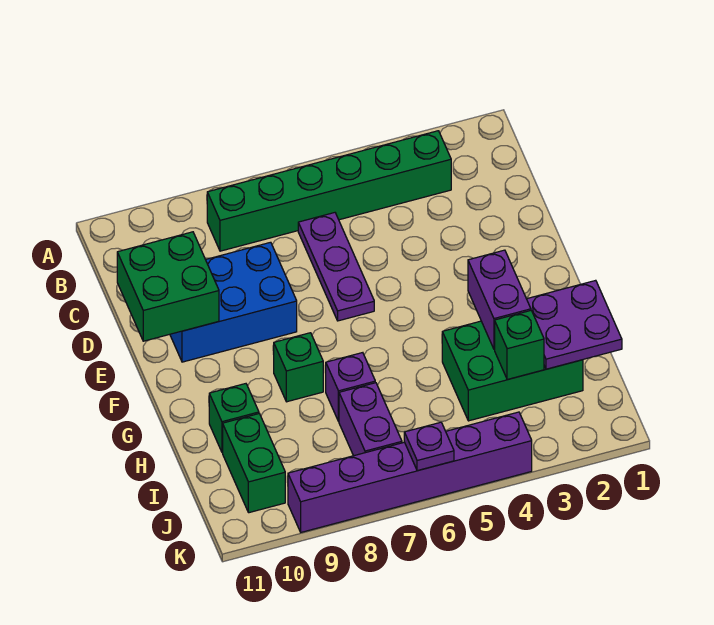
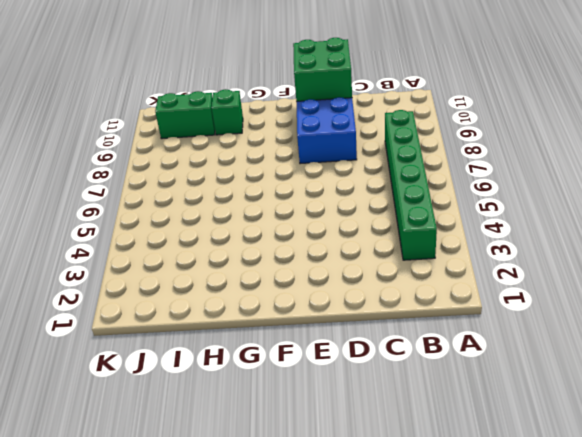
none -> purple plate C6:E6 level 1
none -> green brick G8 level 1
none -> green brick H2:I4 level 1

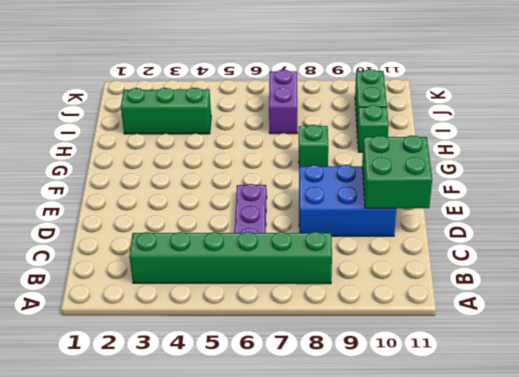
green brick I2:I4 level 1 -> green brick H2:I4 level 1
none -> purple brick H7 level 1
none -> purple brick K4:K9 level 1
none -> purple brick G3:H3 level 2

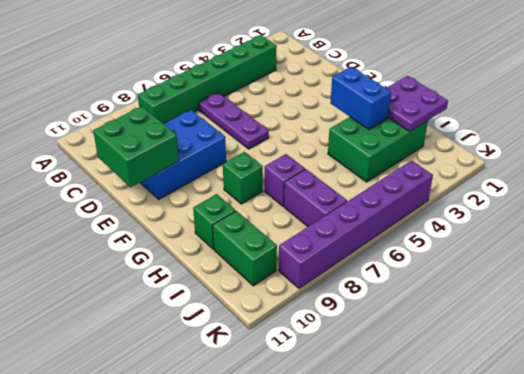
blue brick G3:H3 level 2 -> purple brick G3:H3 level 2
none -> green brick I3 level 2
none -> purple plate K6 level 2

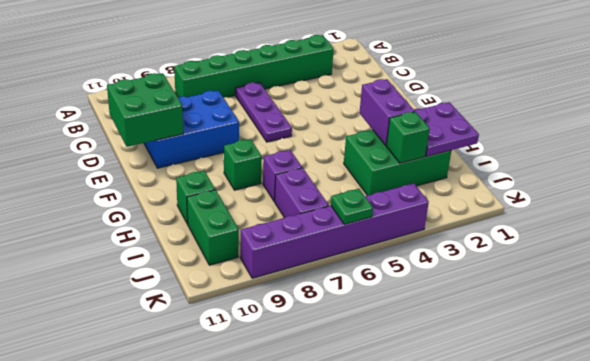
green plate K6 level 2 -> purple plate K6 level 2

